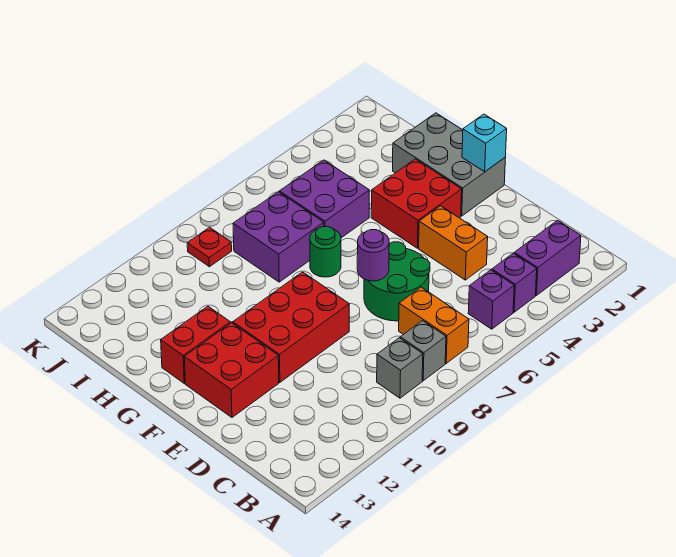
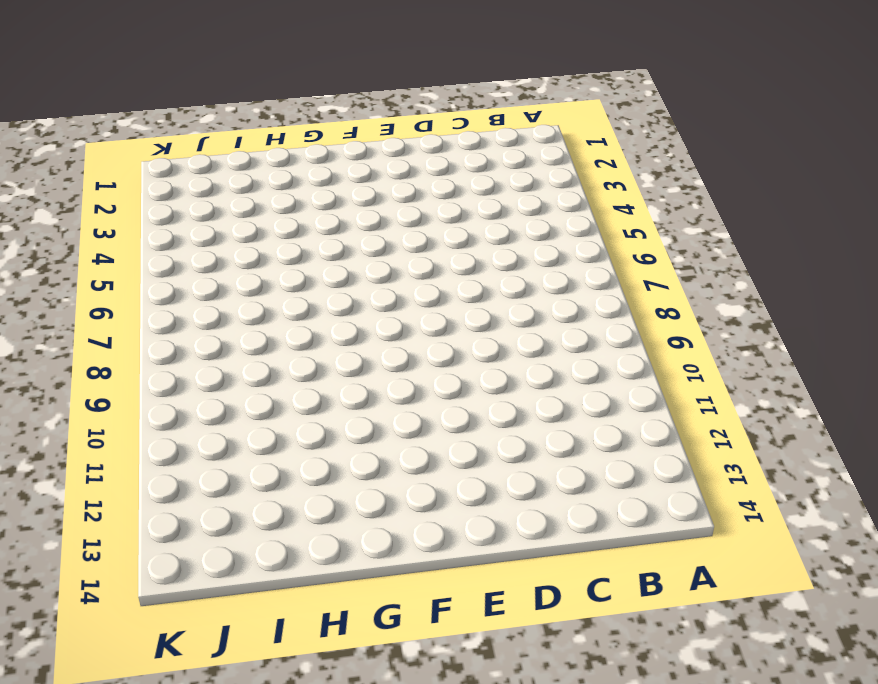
none -> purple brick B2:B3 level 1
none -> purple brick B4 level 1
none -> purple brick B5 level 1

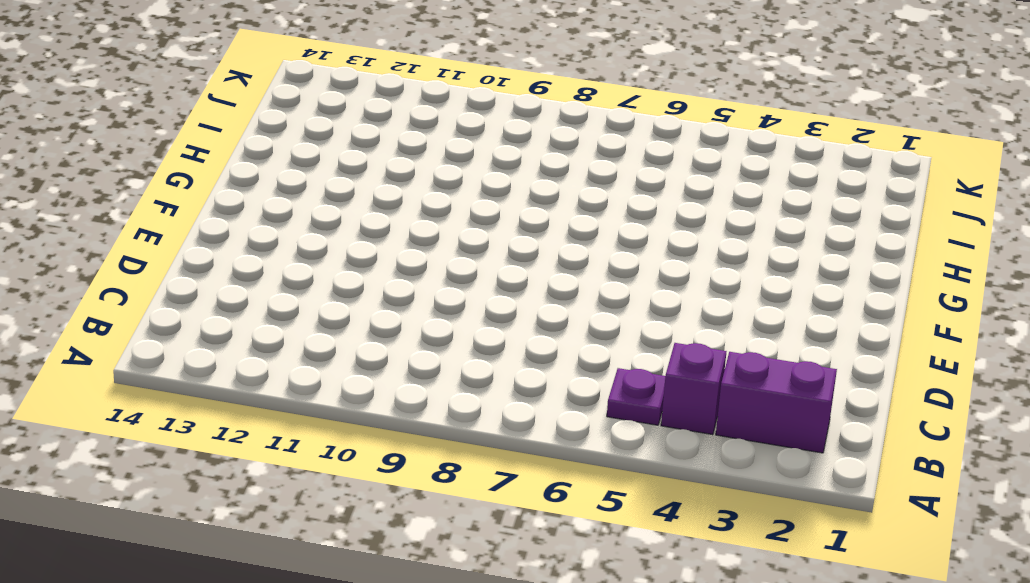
purple plate B5 level 1 -> purple brick B5 level 1
none -> orange brick B7:C7 level 1
none -> grey brick B8 level 1
none -> grey brick B9 level 1

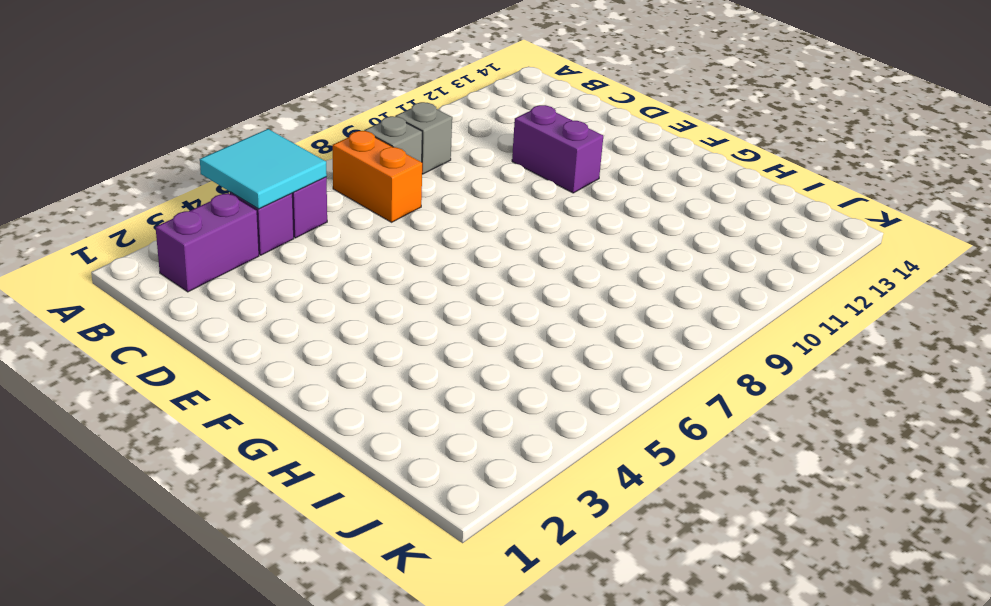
cyan tile A4:B5 level 2 -> none
purple brick D11:E11 level 1 -> red brick E9:F11 level 1
none -> orange brick D4:E4 level 1
none -> green round brick D6:E7 level 1
none -> red brick E12:F13 level 1

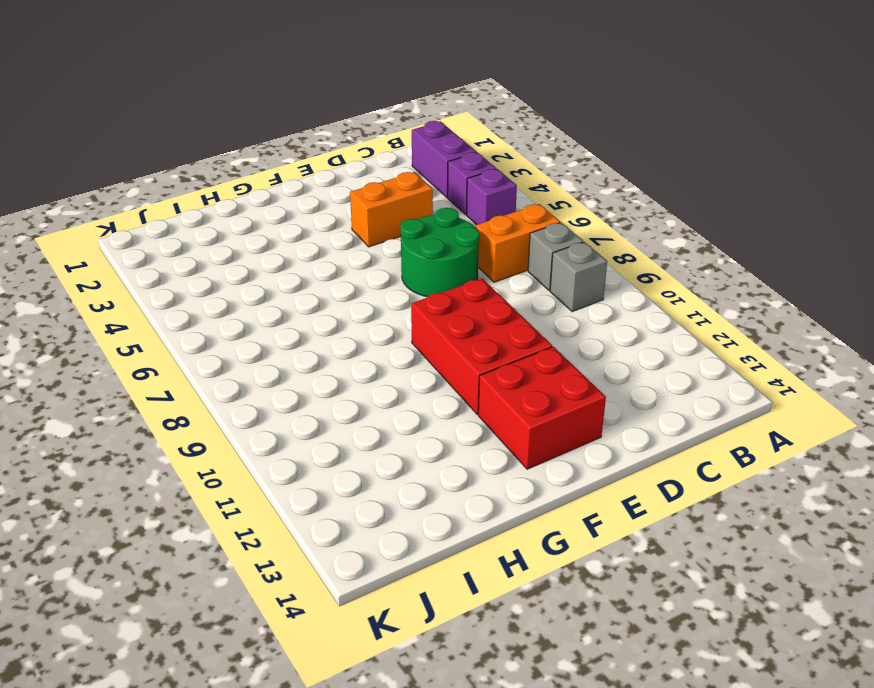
none -> grey brick F1:H2 level 1
none -> red brick F3:G4 level 1
none -> green round brick G7 level 1

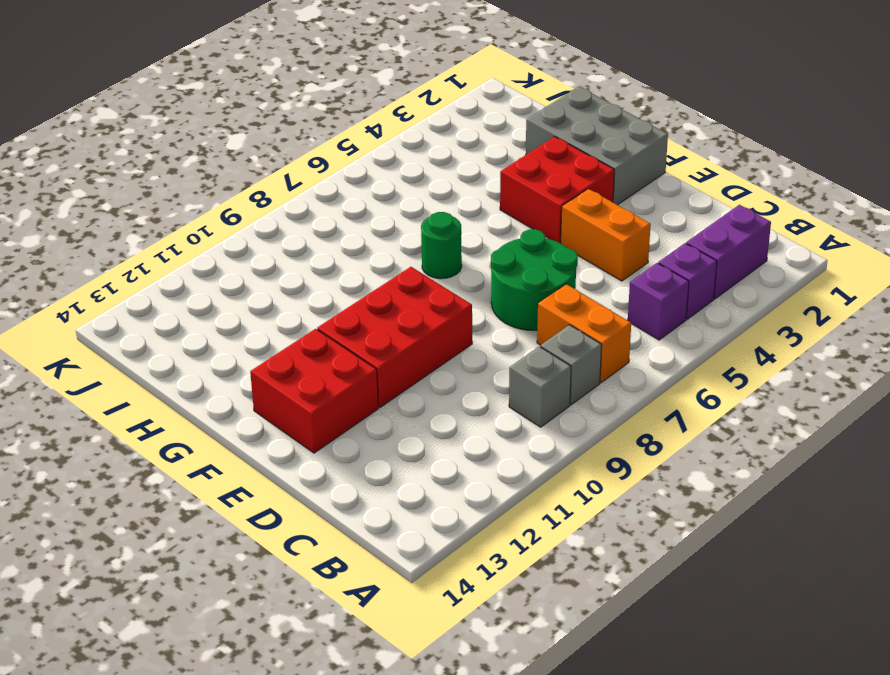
none -> red brick G12:G13 level 1
none -> purple brick H5:I6 level 1
none -> purple brick H7:I8 level 1

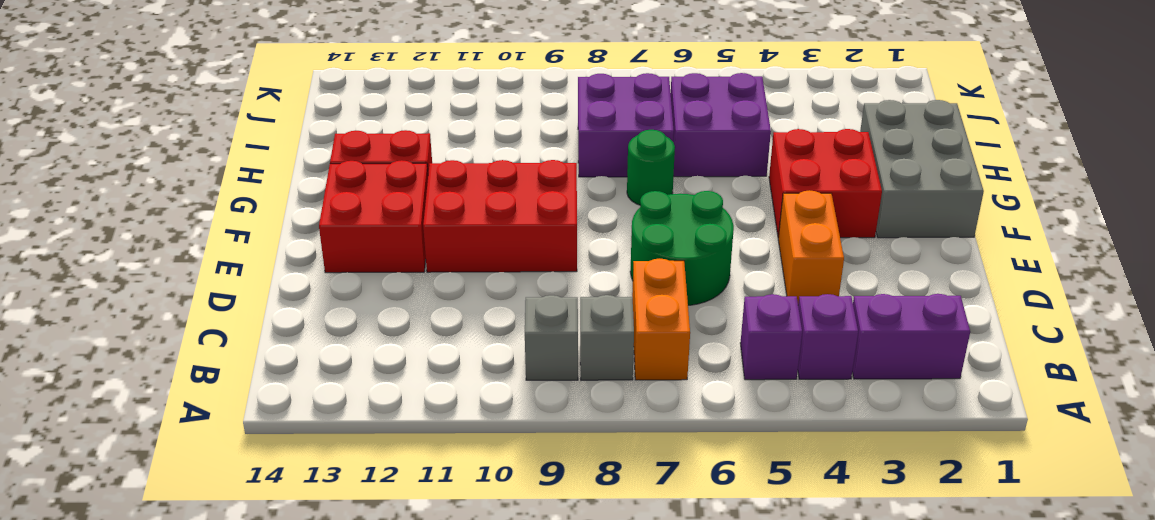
none -> red plate J9 level 1
none -> purple round brick E7 level 2
none -> cyan brick F1 level 2

